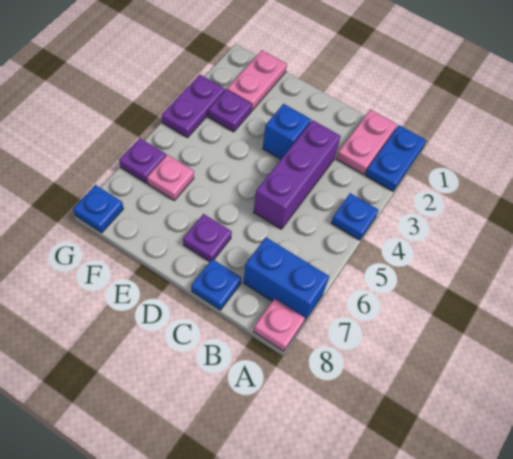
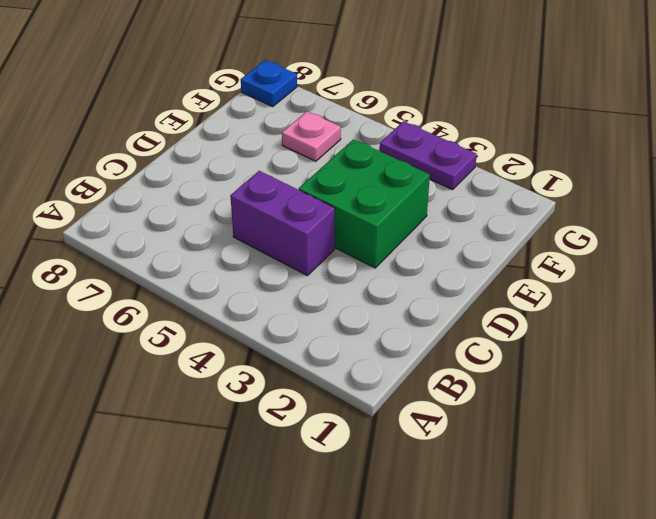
purple brick C4:C5 level 1 -> purple brick C3:C5 level 1
green brick D3:E4 level 1 -> blue brick D3 level 1
none -> blue plate A1:A2 level 1
none -> blue plate A4 level 1
none -> blue brick A7:B7 level 1

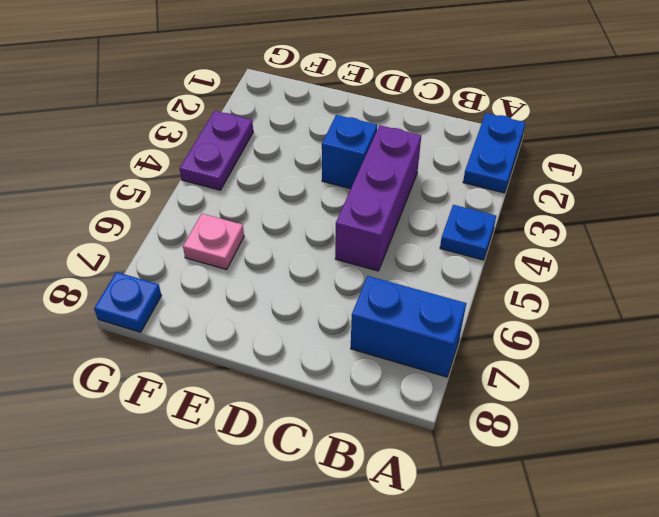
none -> pink plate A8 level 1
none -> pink plate B1:B2 level 1
none -> blue plate C8 level 1

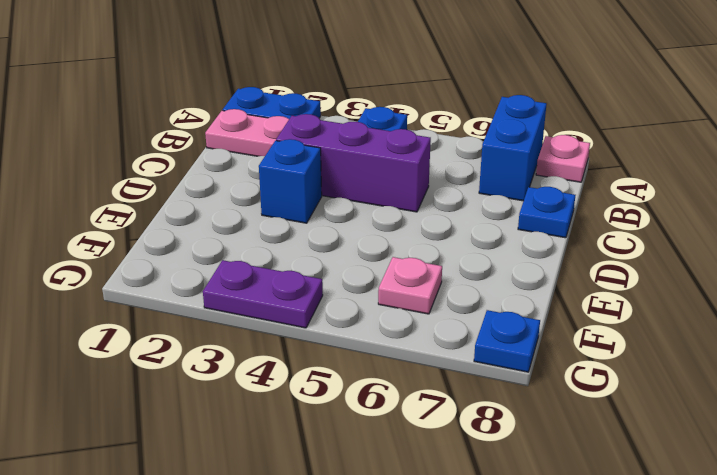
none -> purple plate D7 level 1
none -> pink plate F1:F2 level 1
none -> purple plate F3 level 1

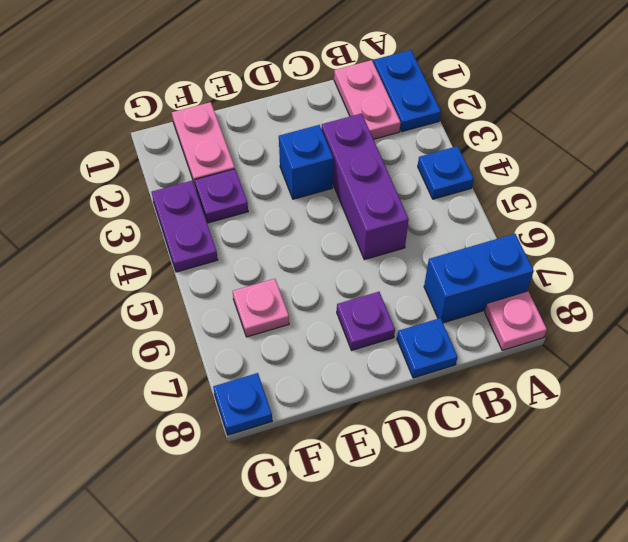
none -> purple plate G6 level 1

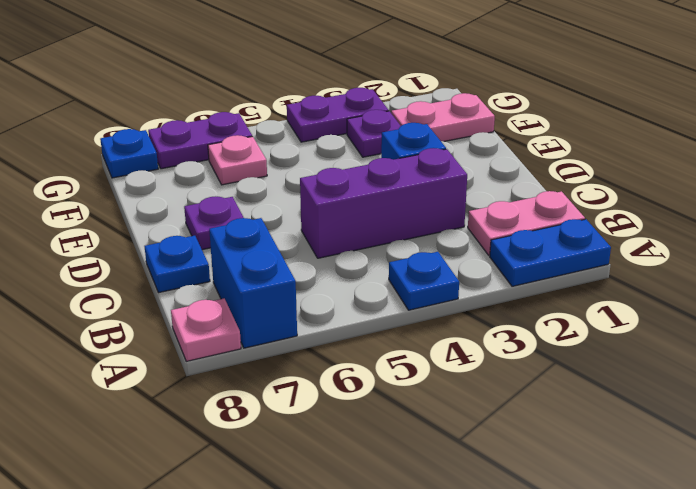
purple plate G6:G7 level 1 -> purple plate G6 level 1

